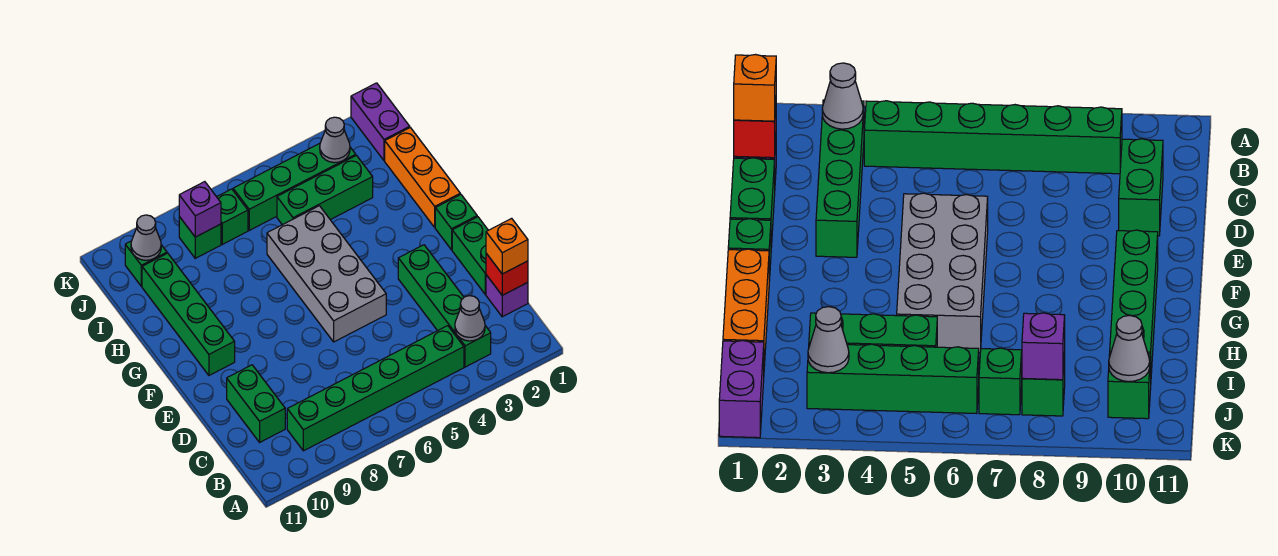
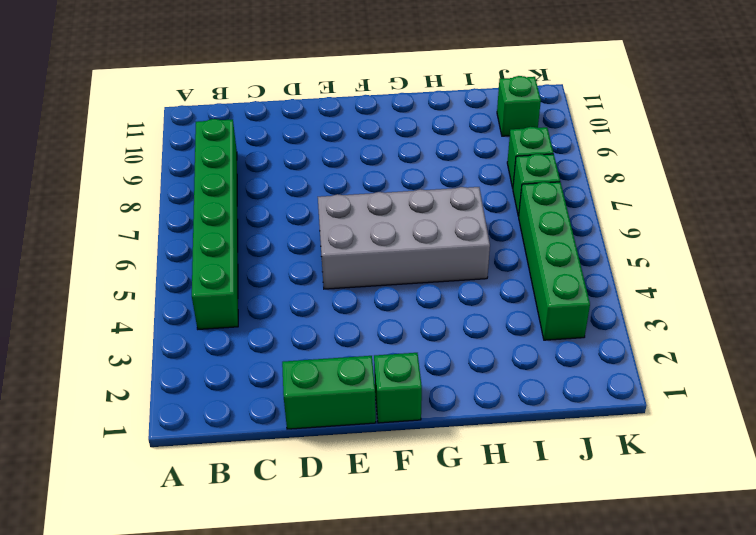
none -> green brick B3:E3 level 1
none -> purple brick C1 level 1
none -> green brick C10:D10 level 1

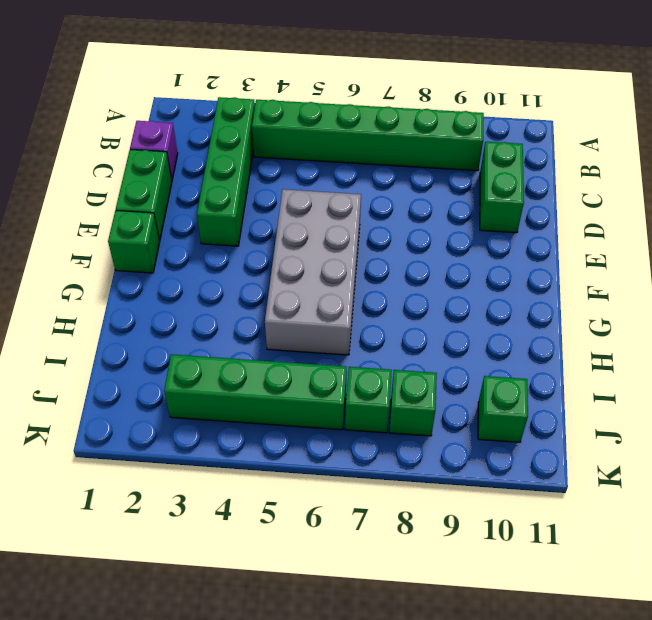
none -> green brick F10:I10 level 1
none -> orange brick G1:I1 level 1
none -> green brick I3:I5 level 1

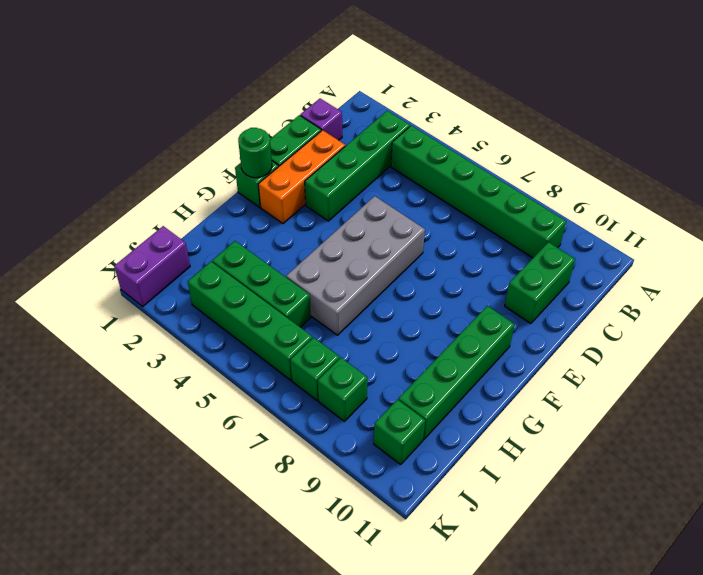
orange brick D2:F2 level 1 -> orange brick G1:I1 level 1
green round brick F1 level 2 -> none
none -> grey cone B3 level 2
none -> red brick C1 level 2
none -> grey cone J3 level 2

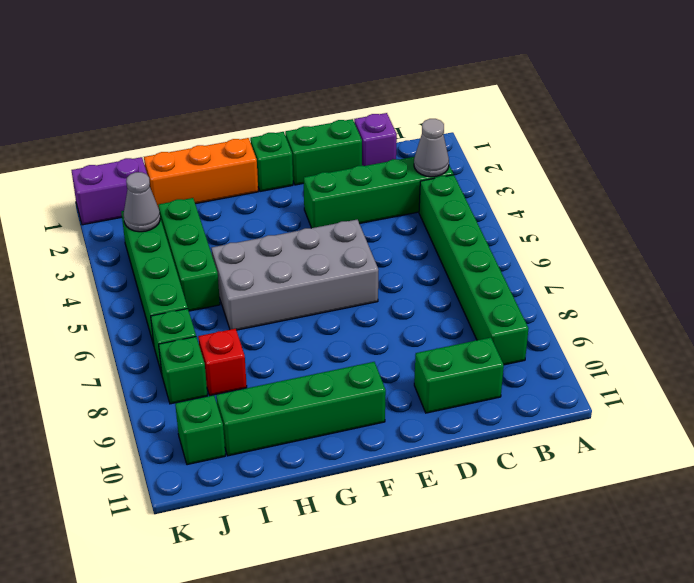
red brick I8 level 1 -> red brick C1 level 2
none -> purple brick J8 level 2
none -> grey cone J10 level 2
none -> orange brick C1 level 3

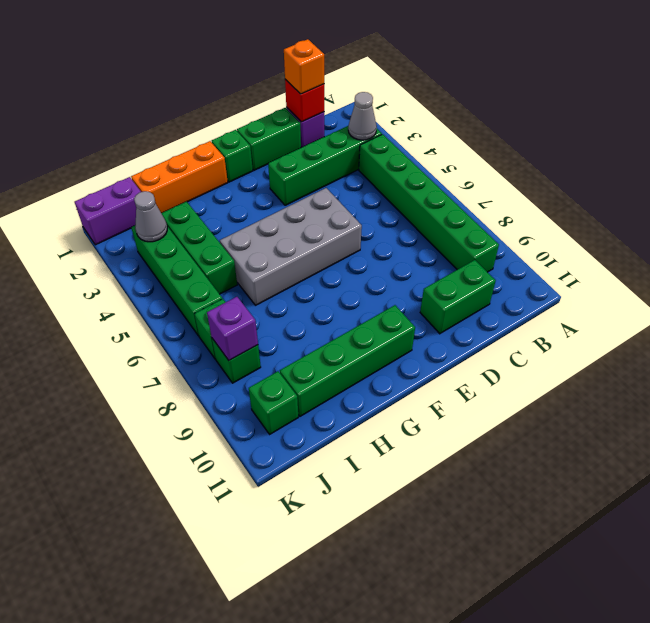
none -> grey cone J10 level 2

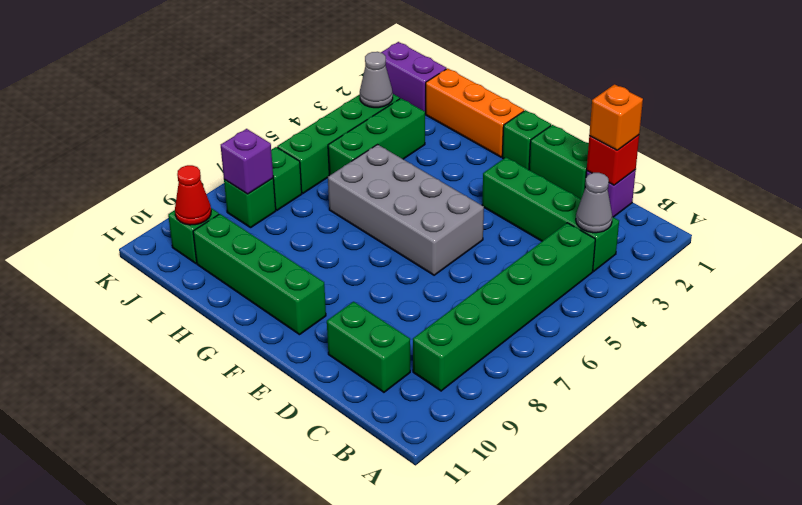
red cone J10 level 2 -> grey cone J10 level 2

